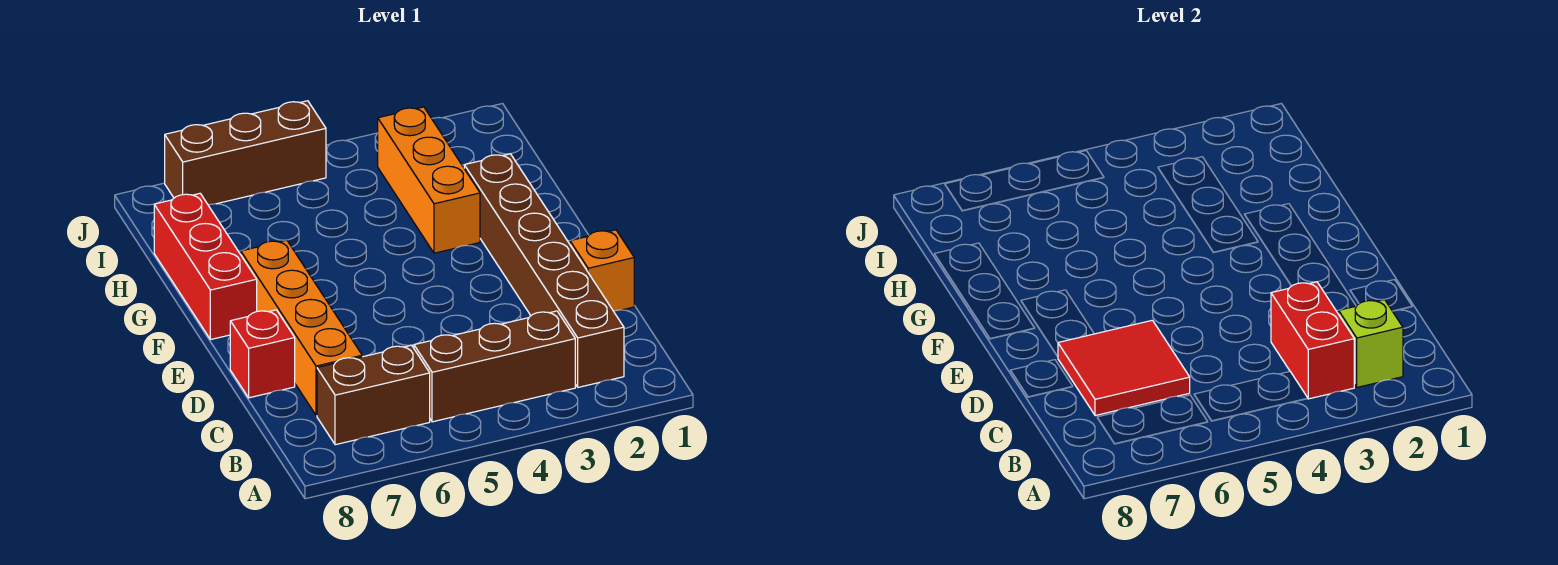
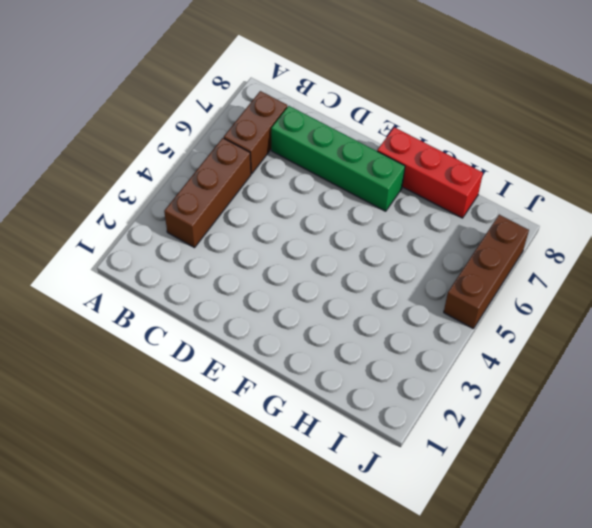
green brick C7:F7 level 1 -> orange brick C7:F7 level 1
none -> brown brick B2:G2 level 1
none -> orange brick D1 level 1
none -> red brick D8 level 1

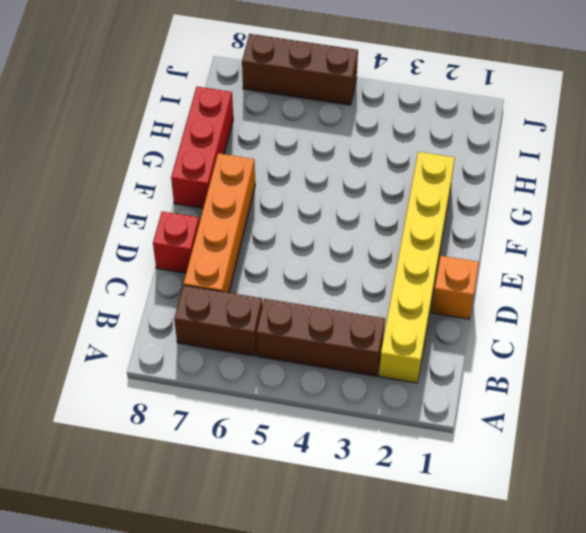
yellow brick B2:G2 level 1 -> brown brick B2:G2 level 1
none -> orange brick G3:I3 level 1
none -> lime brick B2 level 2
none -> red brick B3:C3 level 2

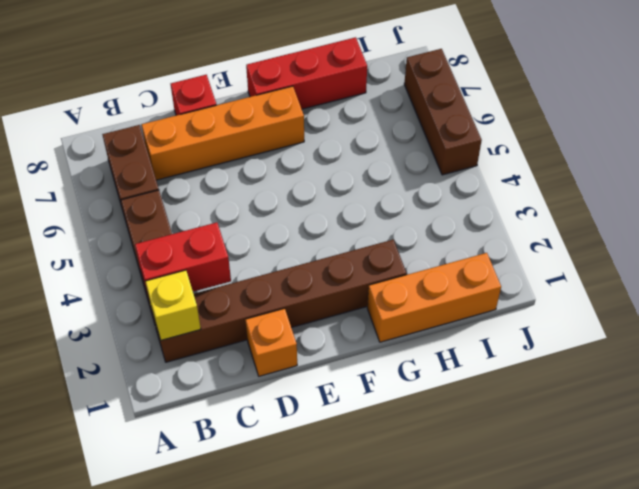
yellow brick B2 level 2 -> lime brick B2 level 2
orange brick G1:I1 level 1 -> orange brick G3:I3 level 1
none -> red tile C6:D7 level 2

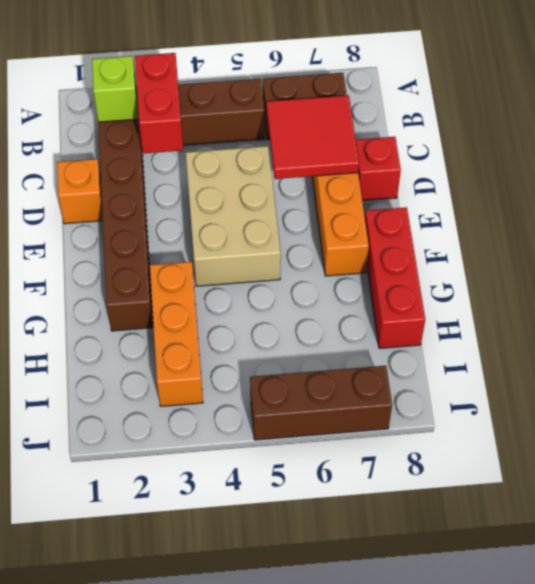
tan brick D4:F5 level 1 -> none

